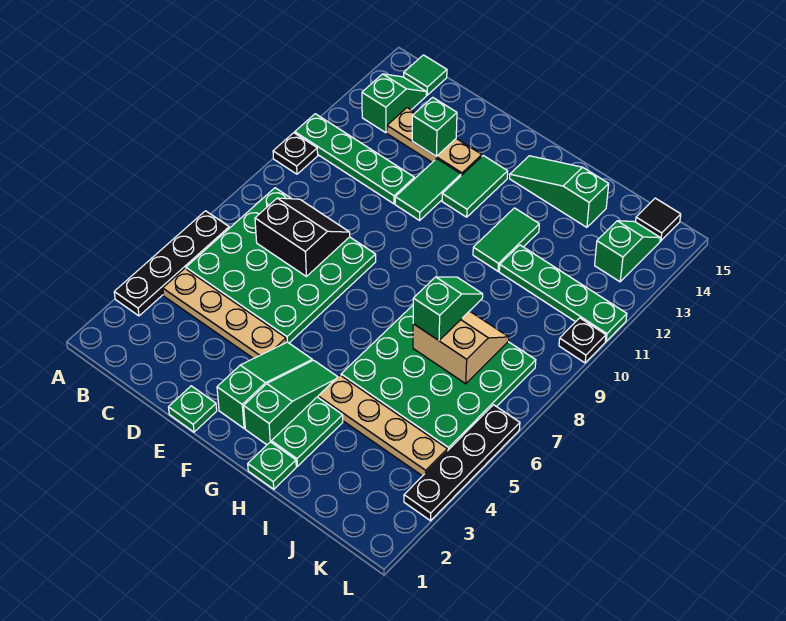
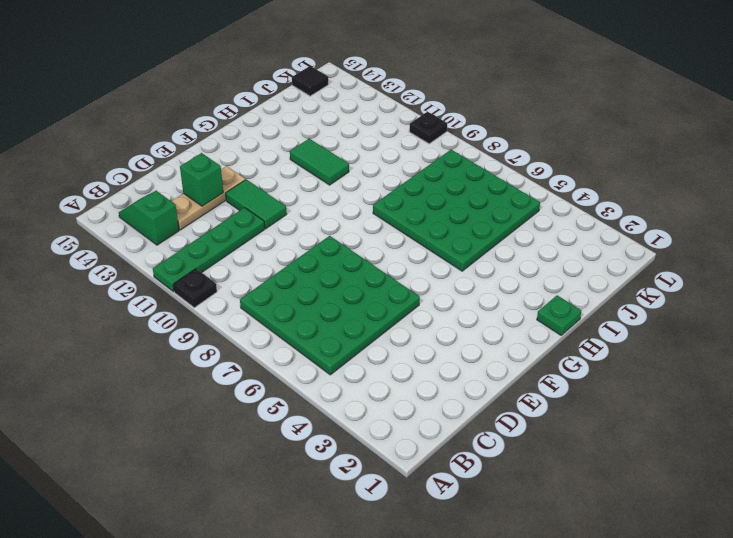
none -> black plate A3:A6 level 1
none -> tan plate B4:E4 level 1
none -> green tile B15 level 1

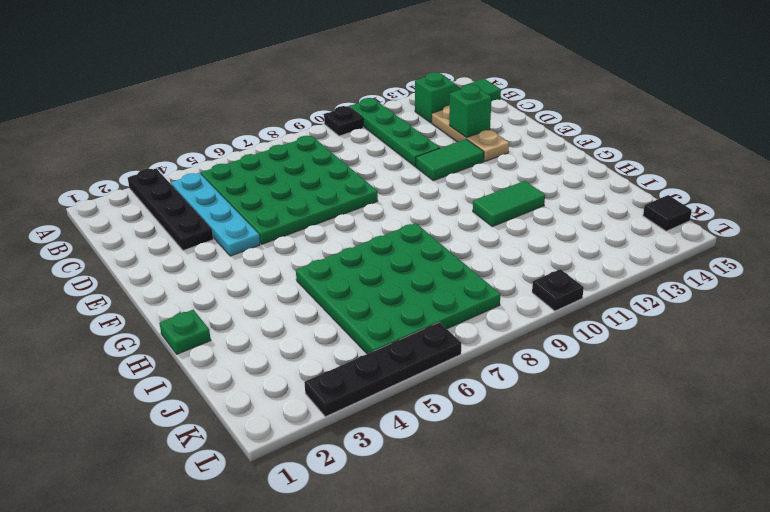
black plate A3:D3 level 1 -> black plate A3:A6 level 1
cyan plate B4:E4 level 1 -> tan plate B4:E4 level 1
none -> green plate E1 level 1
none -> green slope F2:F4 level 1 top 2
none -> green tile F12:F13 level 1

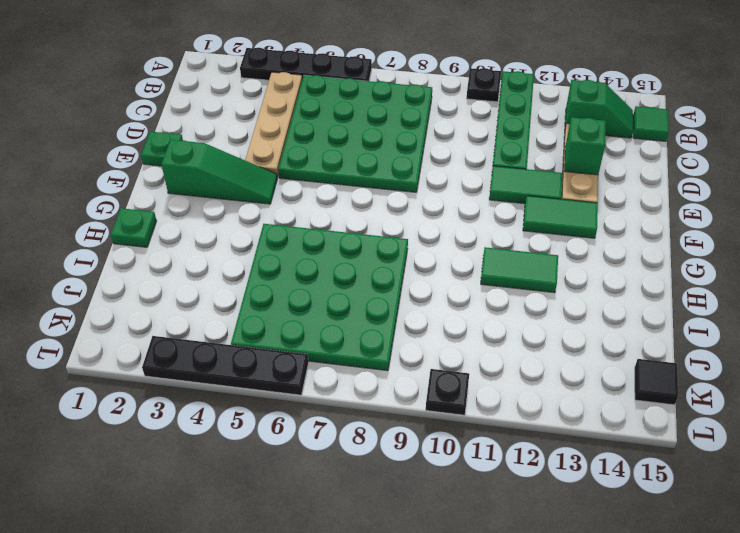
none -> green slope G2:G4 level 1 top 2
none -> green slope G14:I14 level 1 top I
none -> green plate H2:H3 level 1

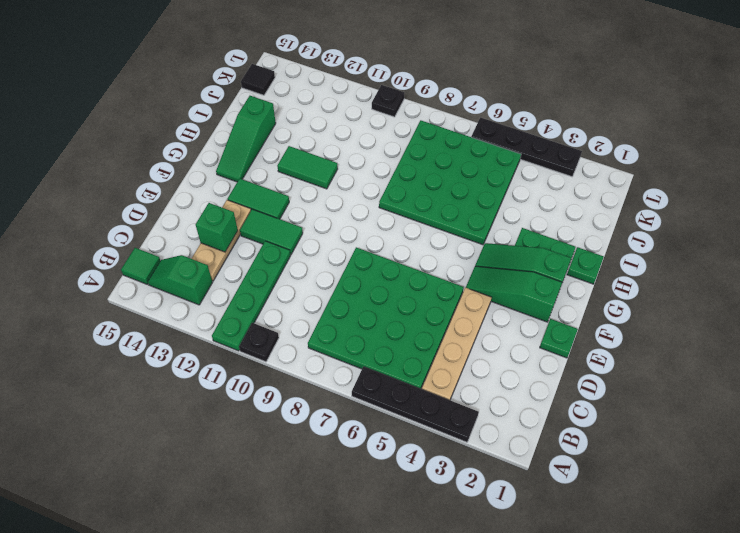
none -> tan plate H4:K4 level 1
none -> green plate I11:L11 level 1
none -> green slope K13:K14 level 1 top 13

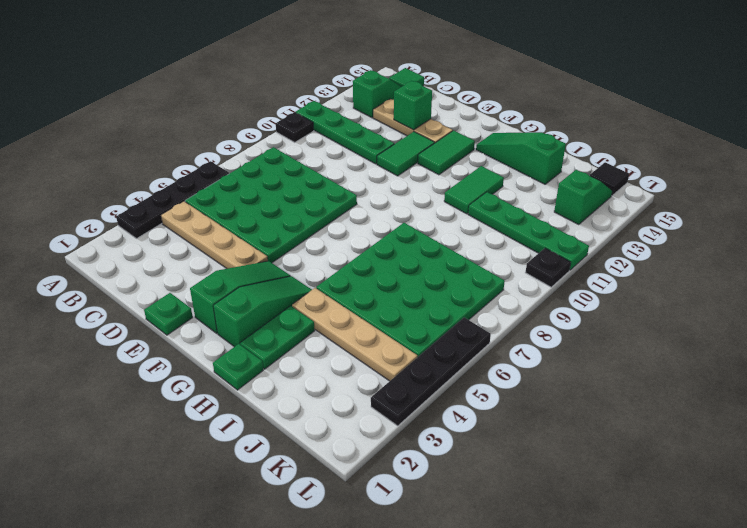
none -> black slope C7:D8 level 2 top 7
none -> tan slope I7:J8 level 2 top 7
none -> green slope I7:I8 level 3 top 7

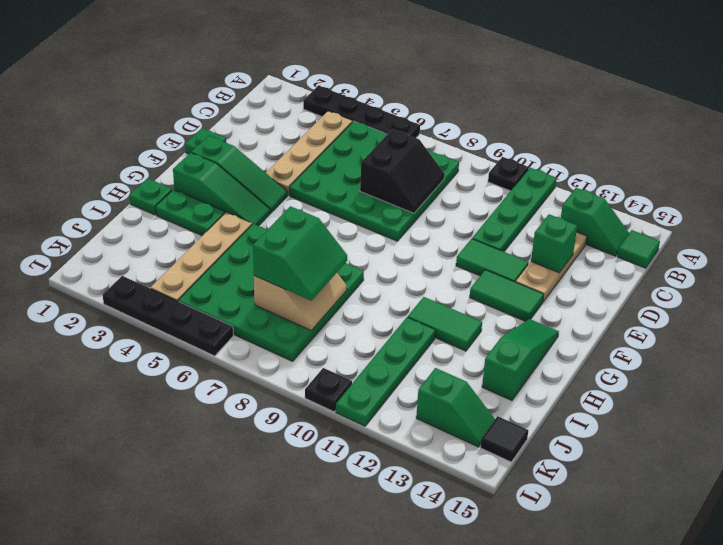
green slope I7:J8 level 3 top 7 -> green slope I7:I8 level 3 top 7

